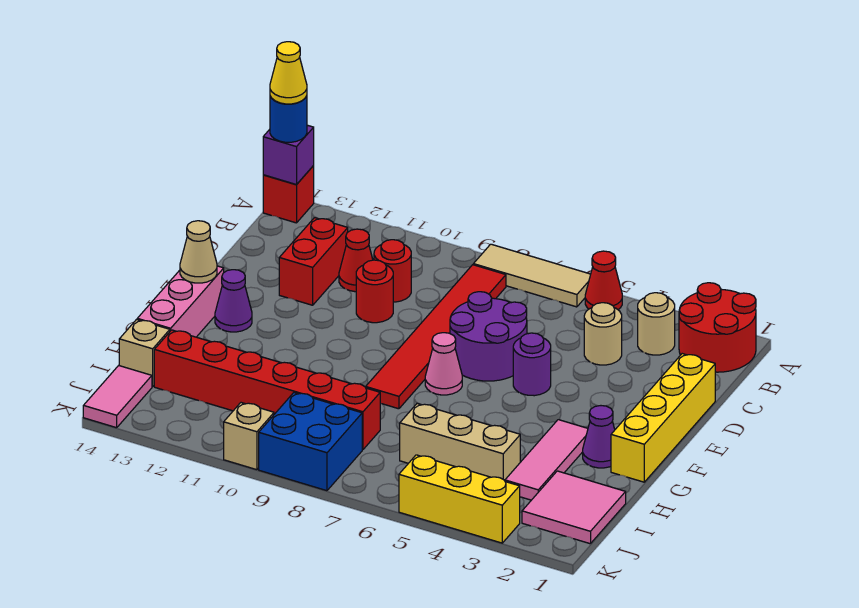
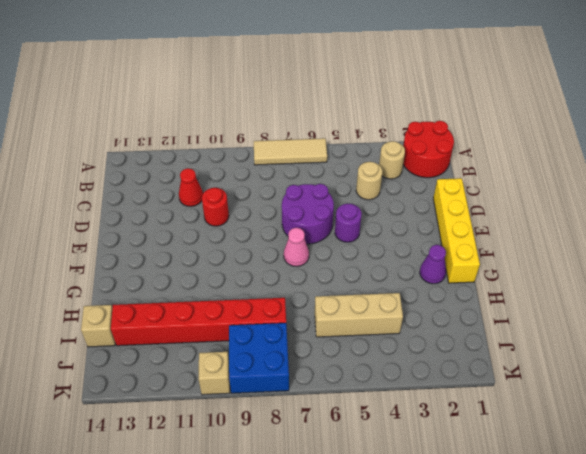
none -> red cone A5 level 1
none -> red brick A14 level 1
none -> red tile B8:G8 level 1
none -> red round brick C10 level 1

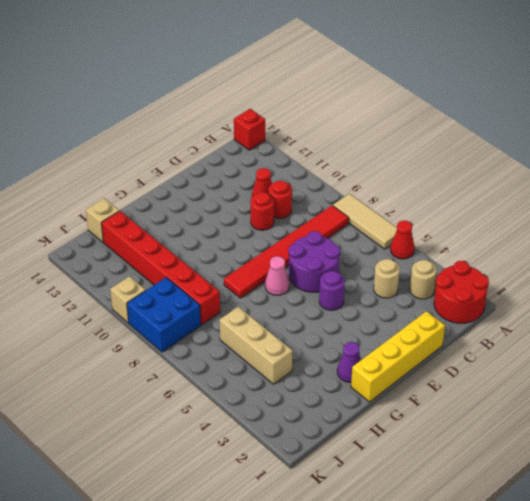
none -> red brick C12:D12 level 1
none -> purple cone F13 level 1
none -> pink brick F14:H14 level 1
none -> pink tile G3:I3 level 1

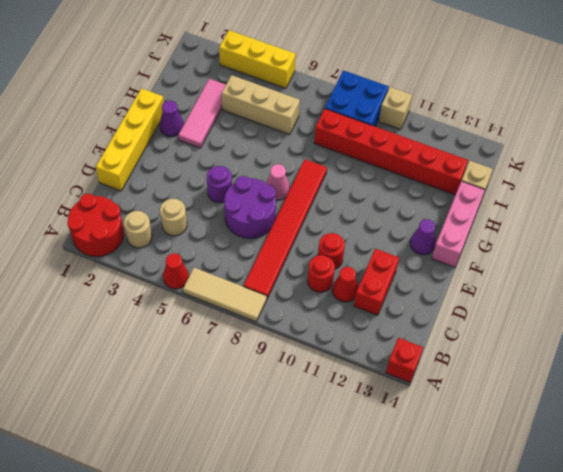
none -> pink tile I1:J2 level 1
none -> pink tile J14:K14 level 1
none -> purple brick A14 level 2
none -> tan cone F14 level 2

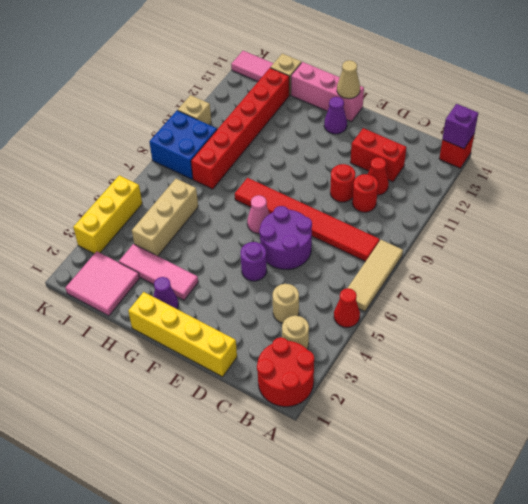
none -> blue round brick A14 level 3
none -> yellow cone A14 level 4

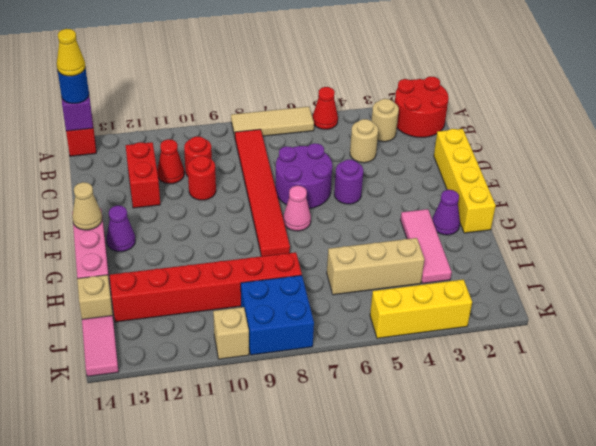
none -> pink tile I1:J2 level 1

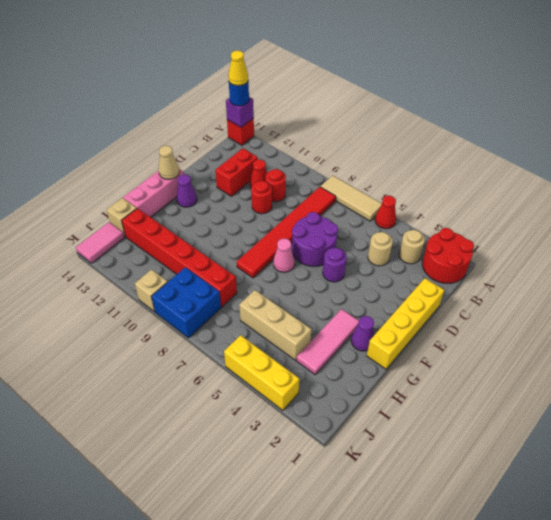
none -> pink tile I1:J2 level 1

